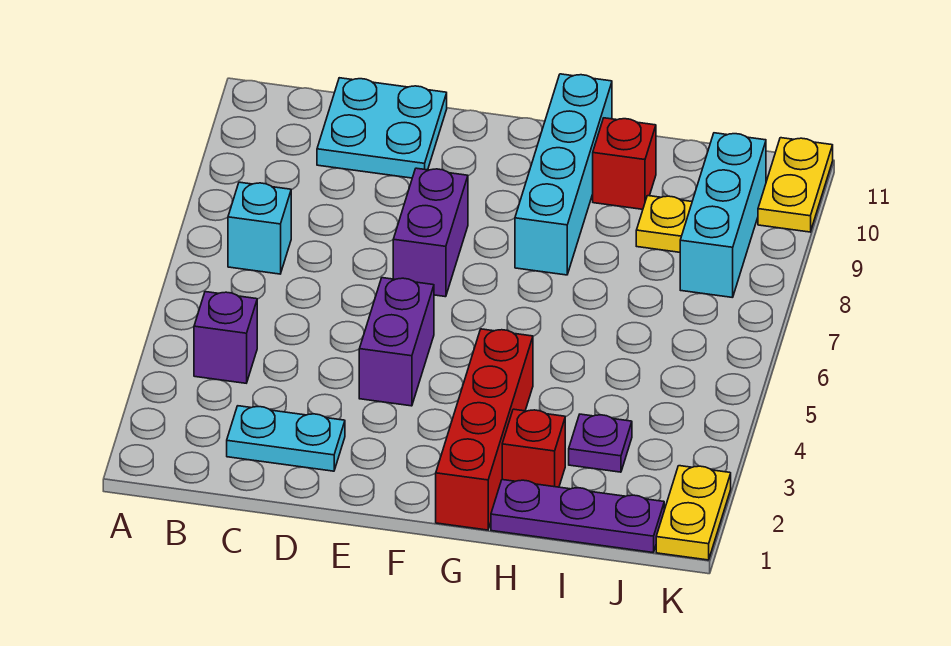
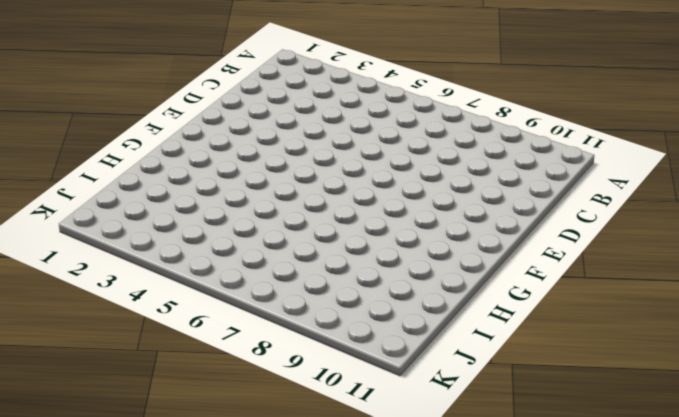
none -> purple brick B4 level 1
none -> cyan brick B7 level 1
none -> cyan plate C2:D2 level 1

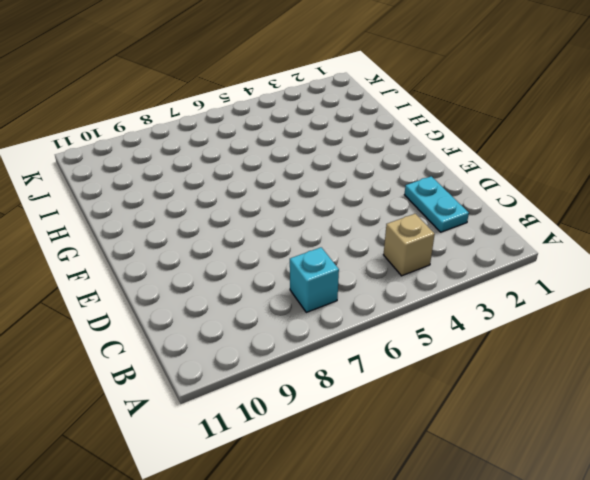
tan brick B4 level 1 -> purple brick B4 level 1
none -> cyan plate C10:D11 level 1
none -> purple brick E4:E5 level 1
none -> purple brick E7:E8 level 1

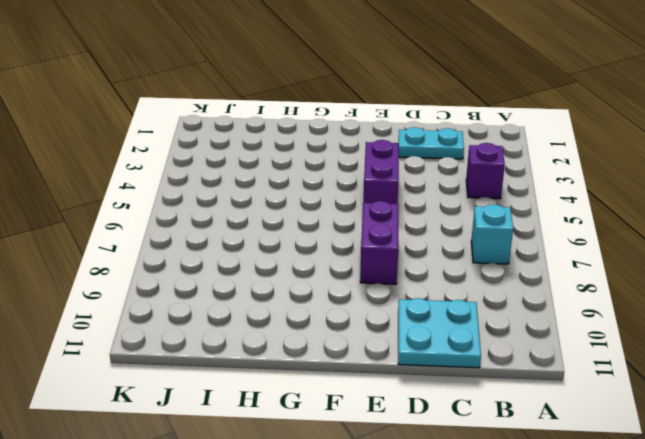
none -> red brick G1:G4 level 1
none -> cyan brick G8:G11 level 1
none -> purple plate H1:J1 level 1

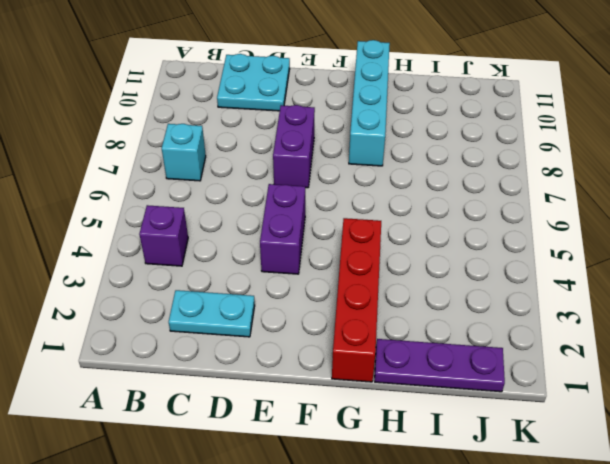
none -> red brick H2 level 1
none -> red brick H10 level 1
none -> purple plate I3 level 1

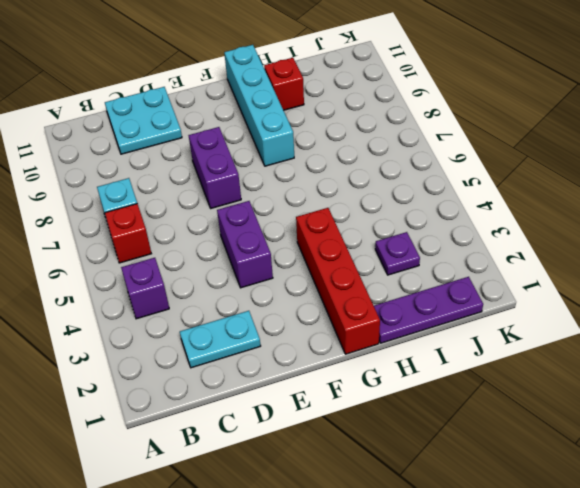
red brick B6 level 1 -> red brick H2 level 1
none -> yellow plate I9 level 1
none -> cyan brick J8:J10 level 1
none -> yellow plate K1:K2 level 1

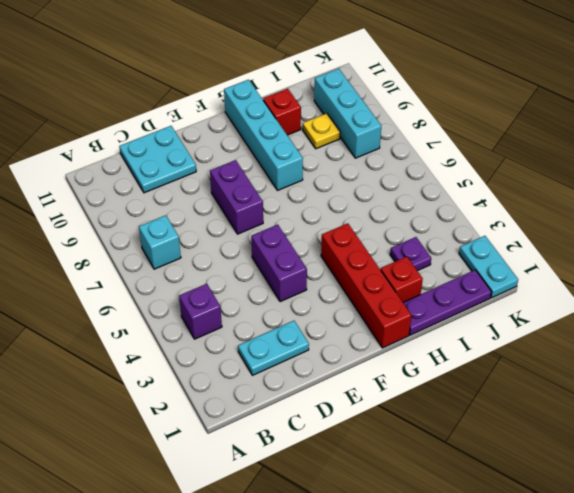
cyan plate K1:K2 level 1 -> yellow plate K1:K2 level 1
none -> yellow plate K10:K11 level 1

